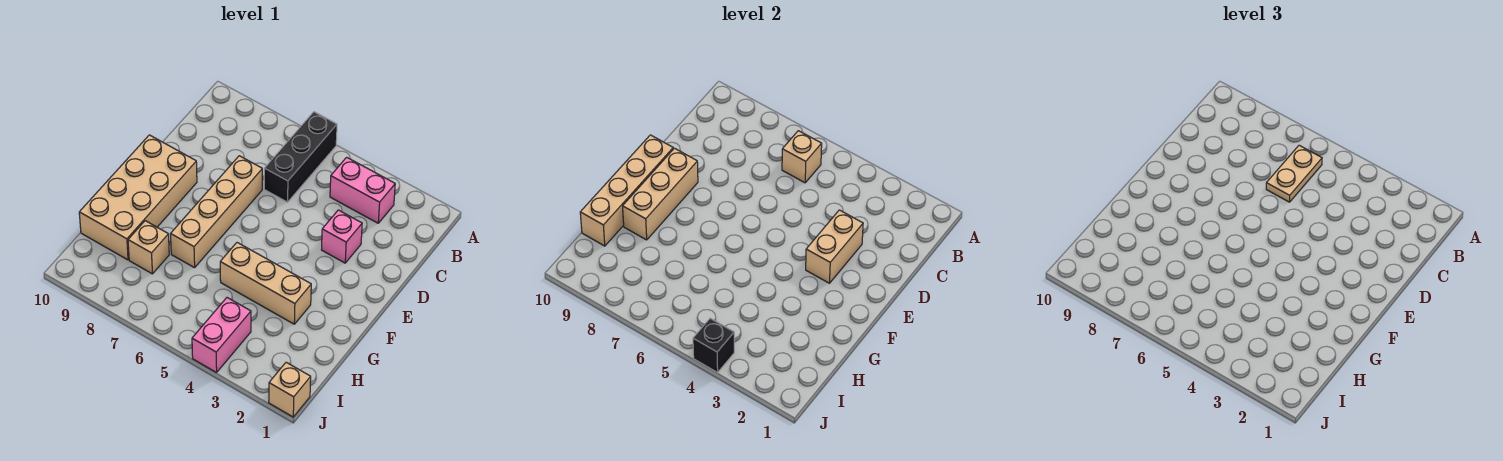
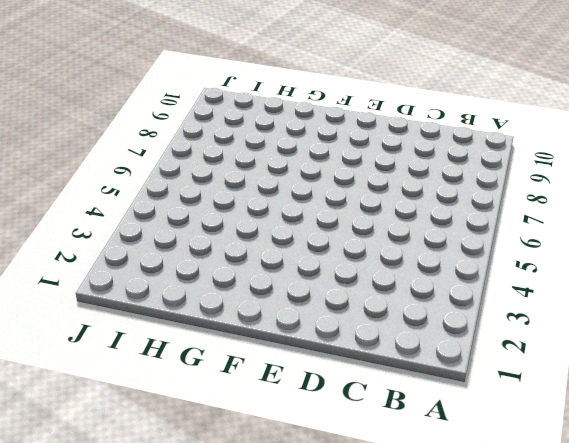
none -> black brick A6:C6 level 1
none -> pink brick B3:B4 level 1
none -> pink brick D3 level 1

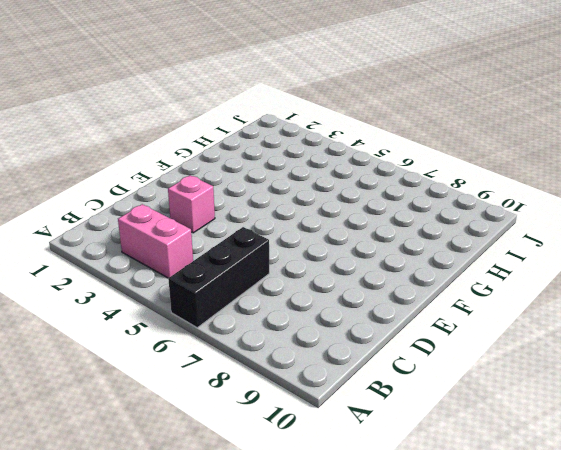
none -> tan brick D7:G7 level 1
none -> tan brick E9:H10 level 1
none -> tan brick G3:G5 level 1

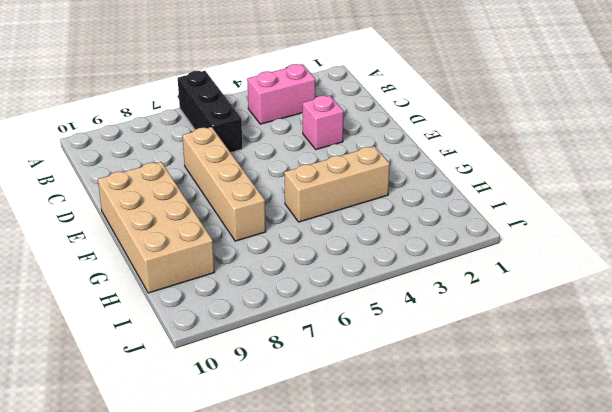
none -> tan brick H8 level 1
none -> pink brick I4:J4 level 1
none -> tan brick J1 level 1

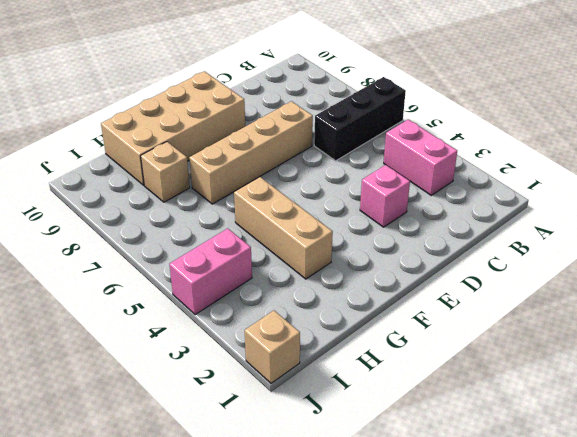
none -> tan brick B6 level 2
none -> tan brick D3:E3 level 2
none -> tan brick E9:G9 level 2

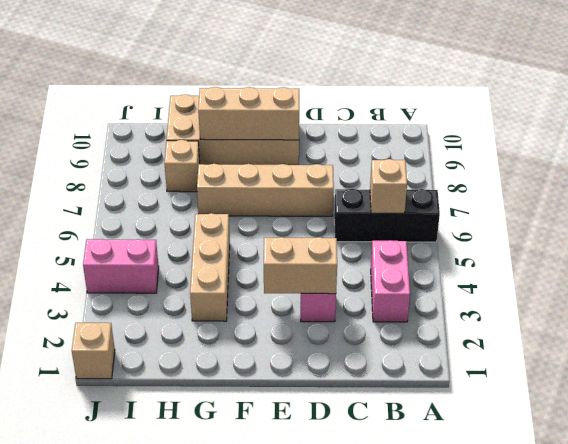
none -> tan brick E10:H10 level 2
none -> black brick J4 level 2
none -> tan plate B6:C6 level 3

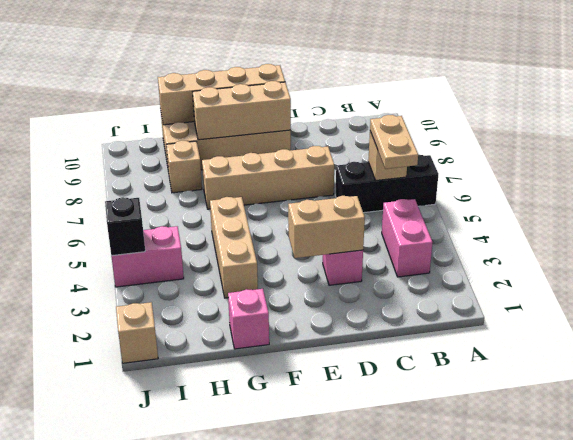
tan plate B5:B6 level 3 -> tan plate B6:C6 level 3
pink brick G1 level 1 -> none

